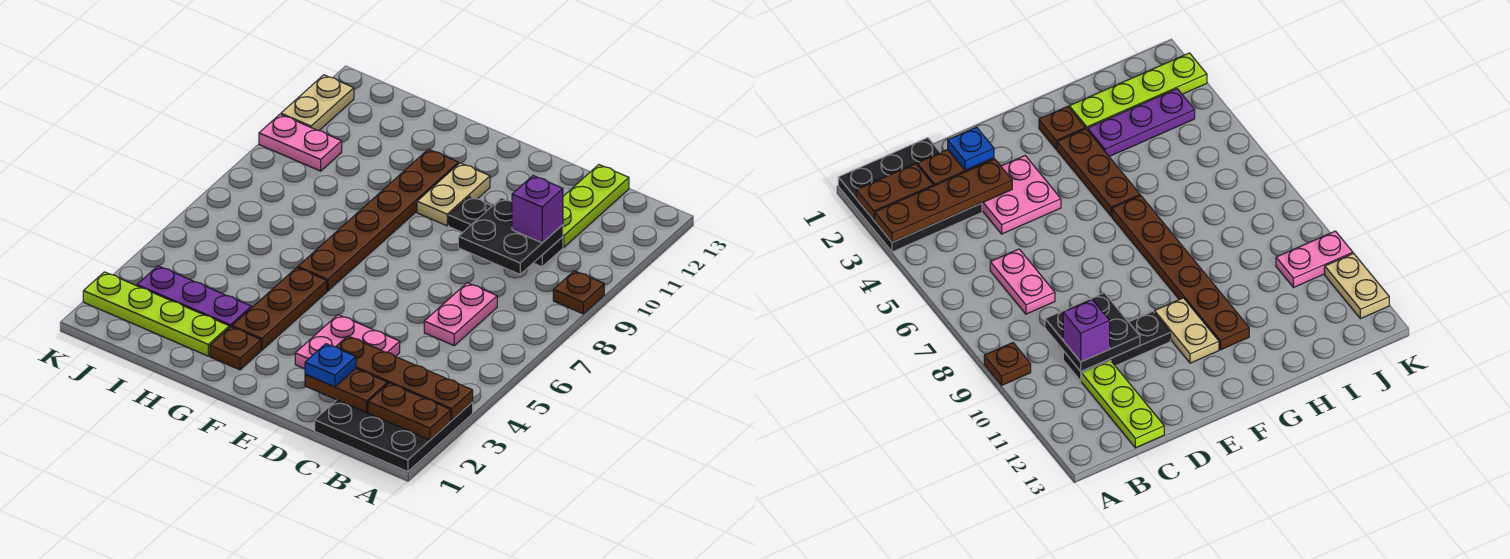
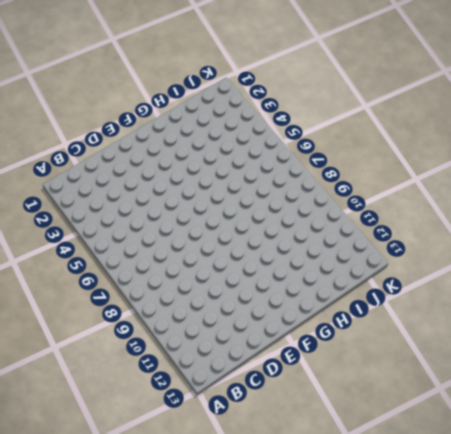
none -> black plate A1:C3 level 1
none -> brown plate A9 level 1
none -> pink plate C6:C7 level 1

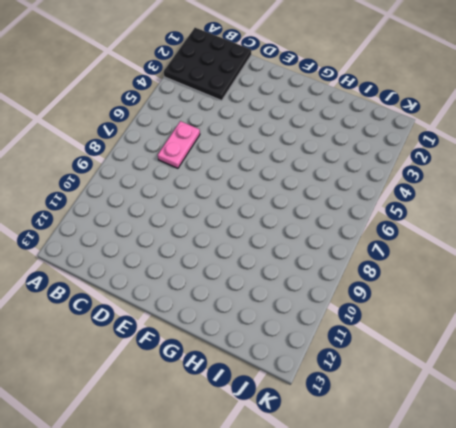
none -> brown plate A9 level 1
none -> black plate C10:E10 level 1
none -> lime plate C11:C13 level 1

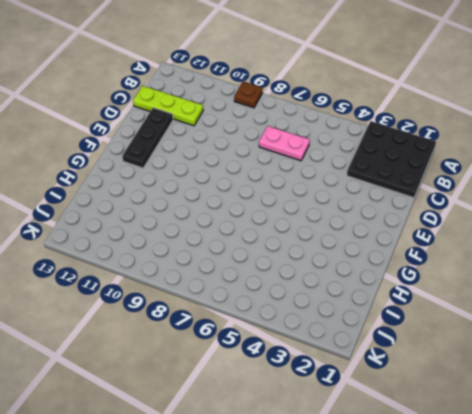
black plate D12:F12 level 1 -> black plate C10:E10 level 1
none -> pink plate D3:E4 level 1
none -> tan plate F10:F11 level 1
none -> brown plate G2 level 1

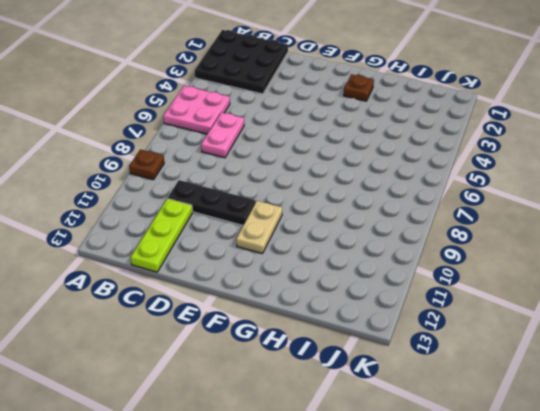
pink plate A5:B6 level 1 -> pink plate D3:E4 level 1
none -> brown plate G3:G5 level 1
none -> brown plate G6:G11 level 1
none -> lime plate H2:K2 level 1

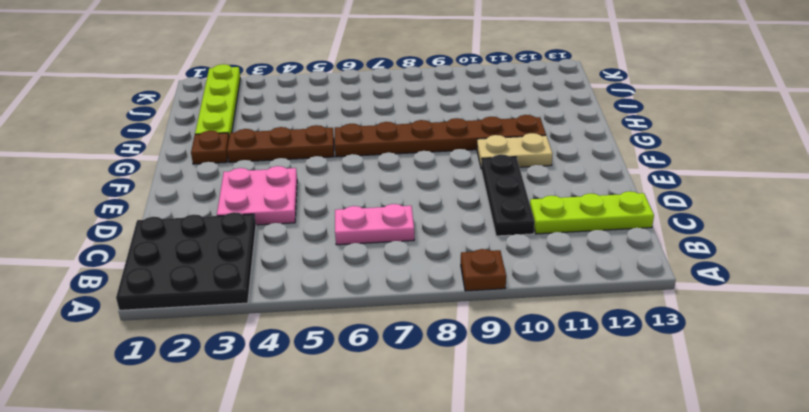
none -> purple plate H3:J3 level 1
none -> pink plate J10:K10 level 1
none -> tan plate K11:K12 level 1

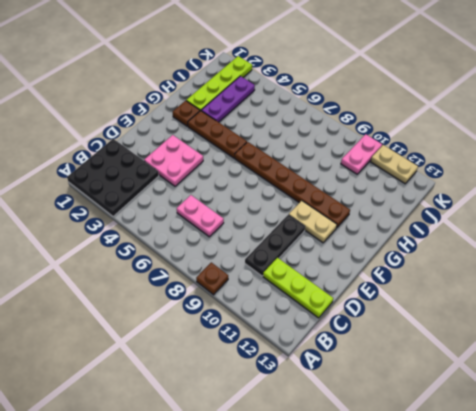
none -> brown plate A2:B2 level 2
none -> brown plate A3:D3 level 2
none -> brown plate C2:D2 level 2

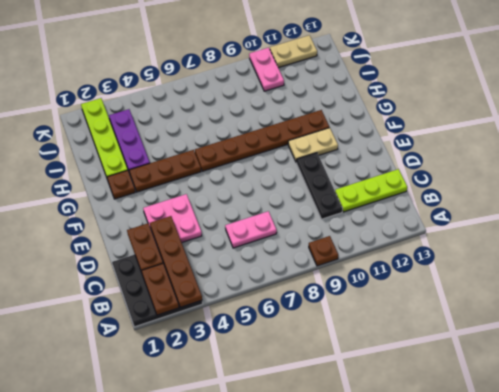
none -> black plate C9:D10 level 2
none -> purple brick C10 level 3
none -> blue plate D2 level 3

